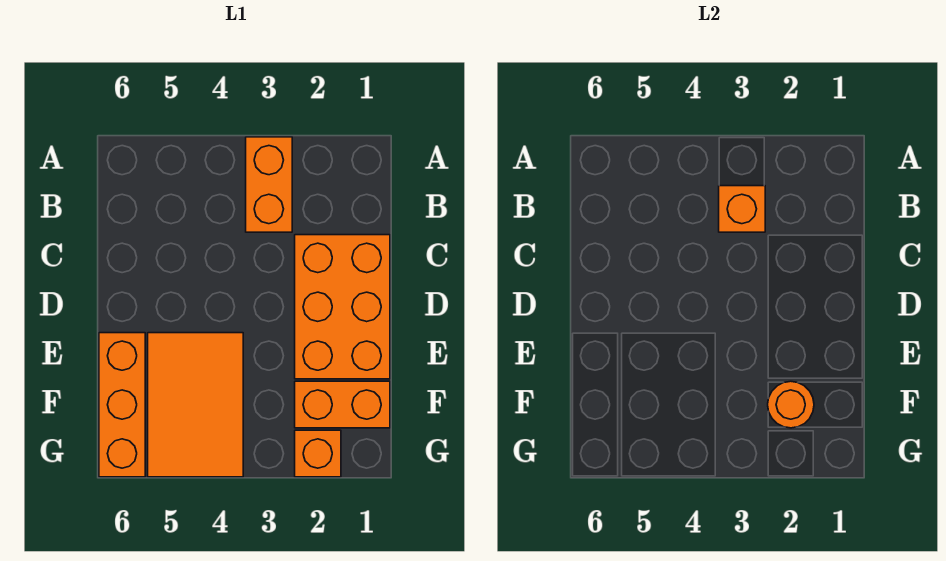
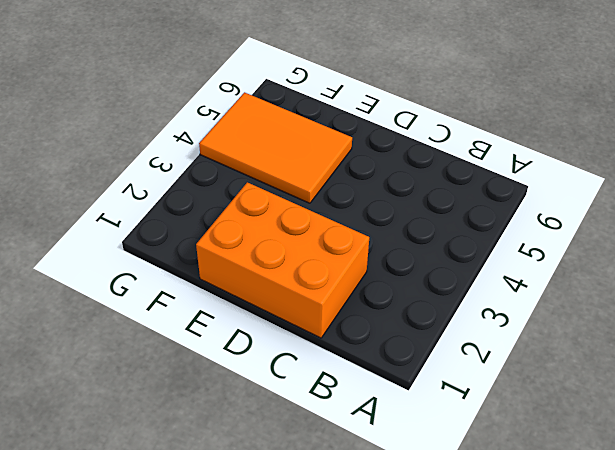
none -> orange brick A3:B3 level 1
none -> orange brick E6:G6 level 1

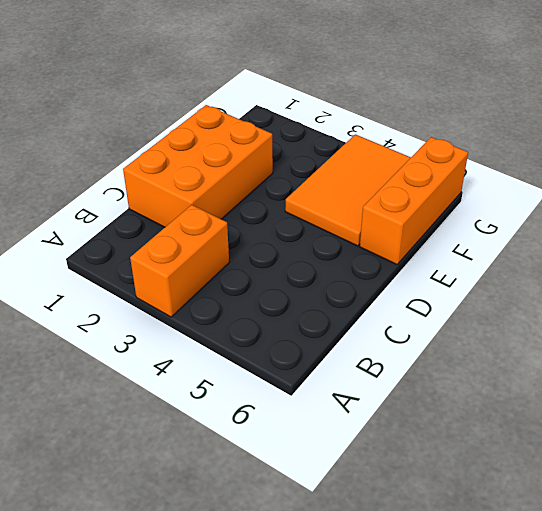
none -> orange brick F1:F2 level 1
none -> orange brick G2 level 1

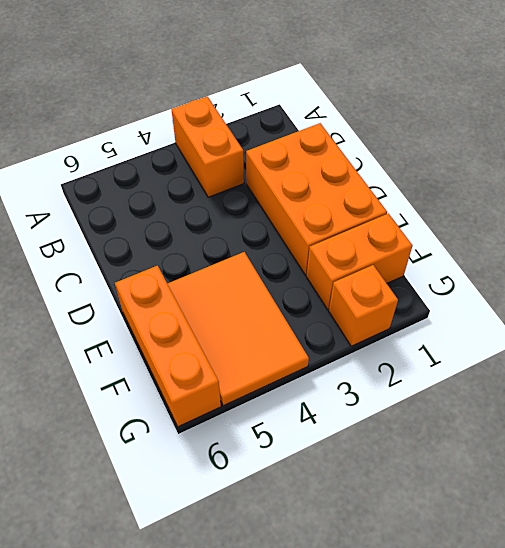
none -> orange brick B3 level 2
none -> orange round brick F2 level 2

